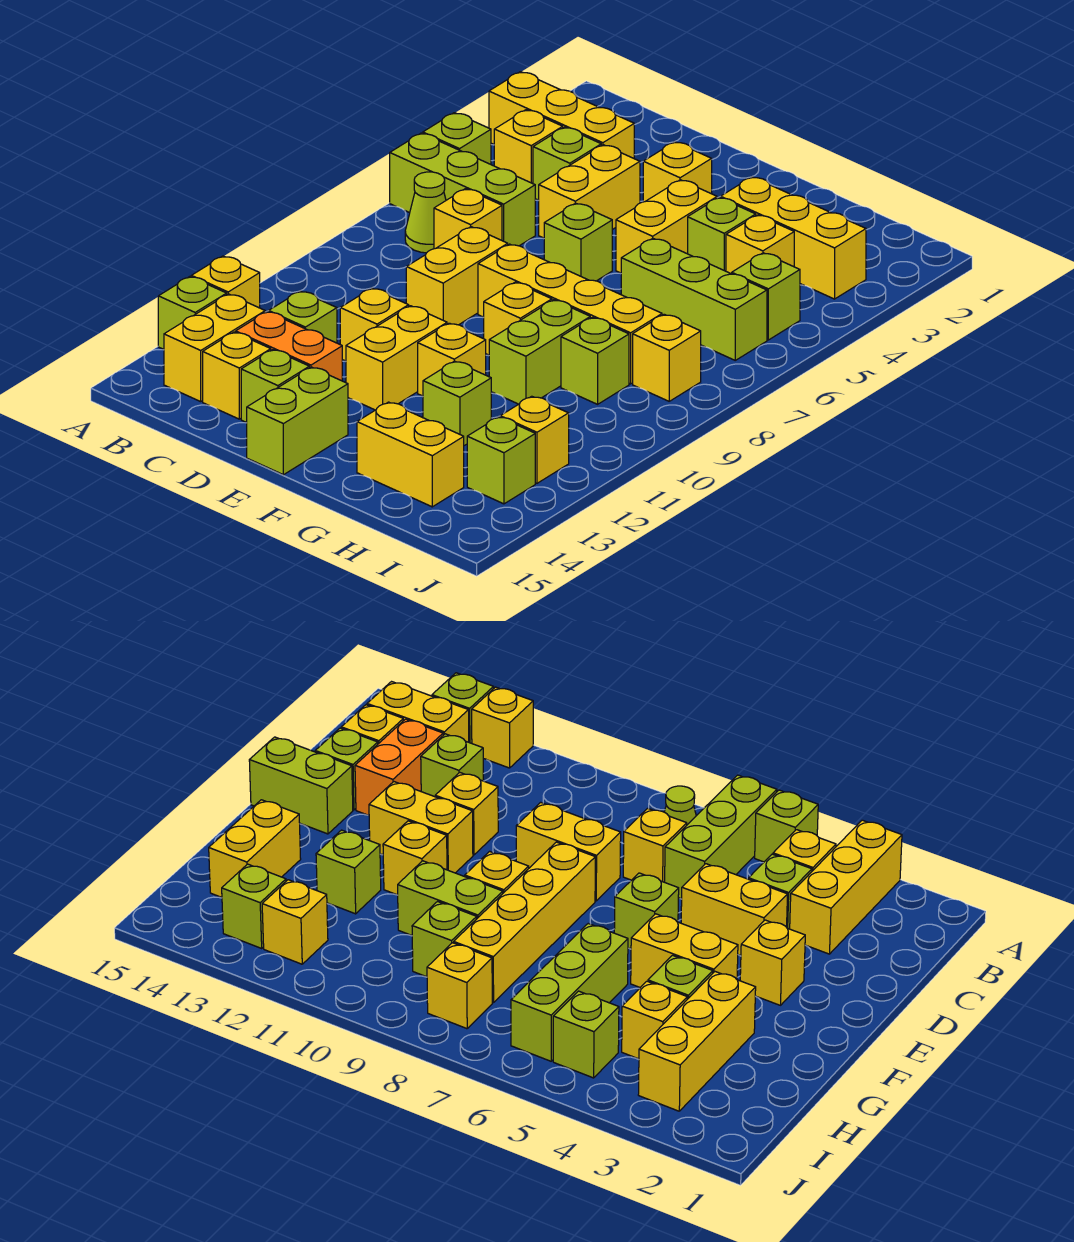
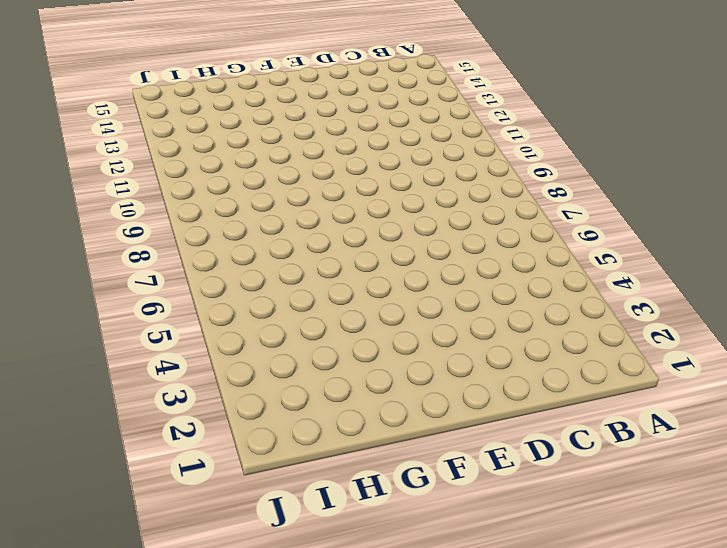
none -> yellow brick A3:C3 level 1
none -> lime brick A5 level 1
none -> lime brick A6:C6 level 1
none -> yellow brick A12 level 1

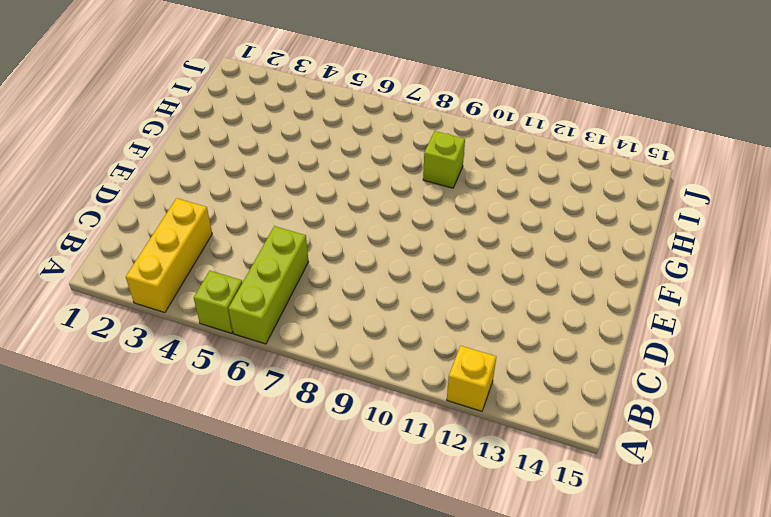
none -> lime brick A13 level 1
none -> yellow brick B4 level 1
none -> lime cone B7 level 1
none -> yellow brick B13:B14 level 1

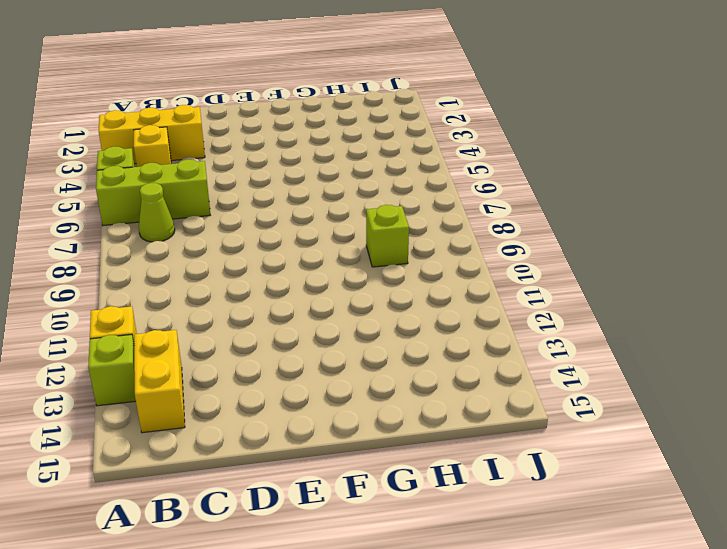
none -> lime brick C4 level 1
none -> yellow brick C7 level 1
none -> lime brick C12 level 1
none -> orange brick C13:D13 level 1

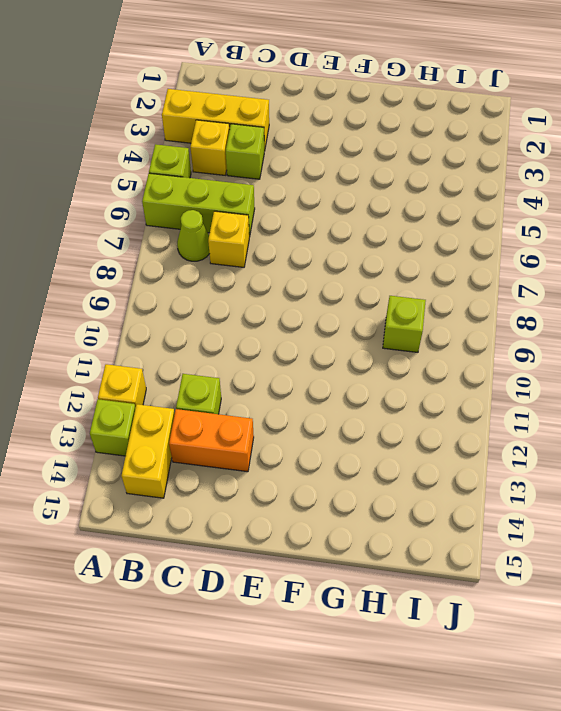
none -> yellow brick C14 level 1
none -> yellow brick D4:D5 level 1
none -> yellow brick D8:D9 level 1
none -> yellow brick D11 level 1

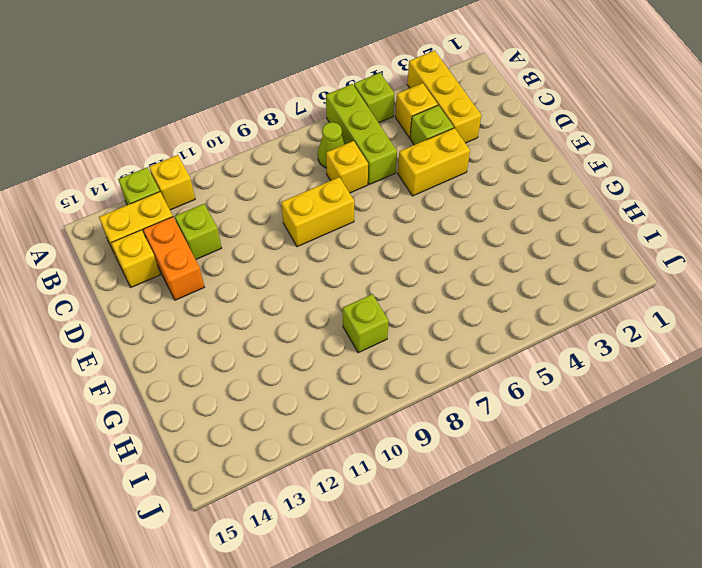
none -> yellow brick D11 level 1
none -> lime brick D14 level 1
none -> yellow brick E3 level 1
none -> lime brick E6 level 1

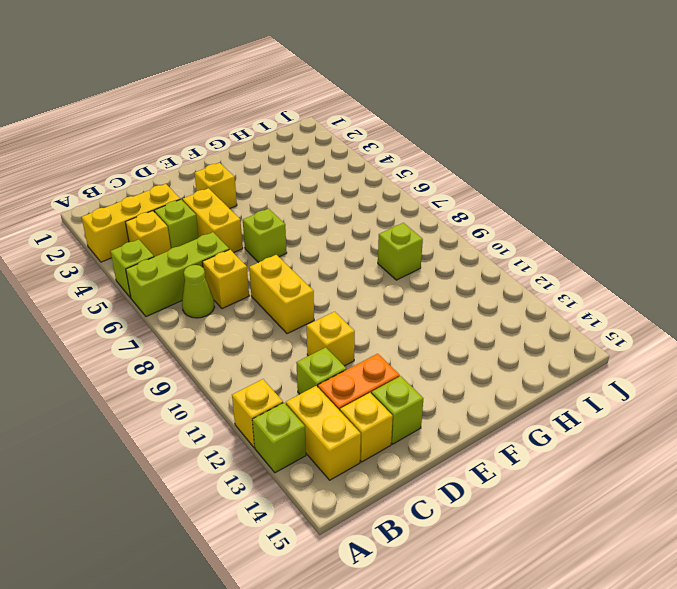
none -> yellow brick E8:H8 level 1
none -> yellow brick E11:E12 level 1
none -> lime brick E14:E15 level 1
none -> yellow brick F4:F5 level 1

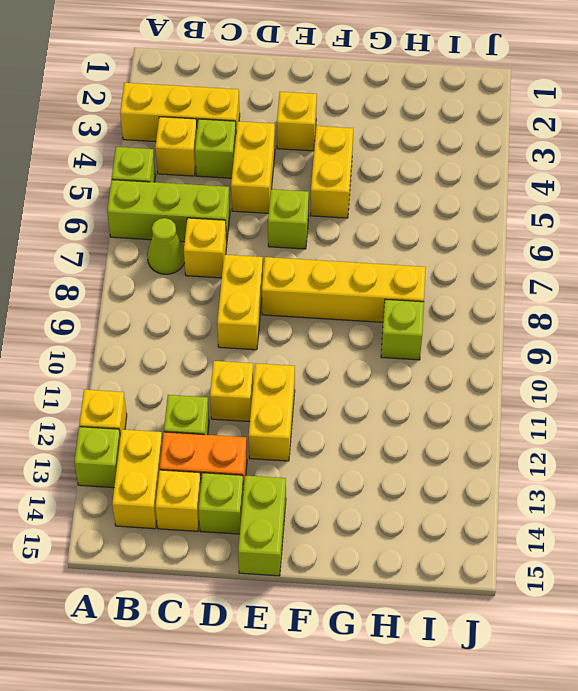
none -> yellow brick F9 level 1
none -> yellow brick F11 level 1
none -> yellow brick G3:I3 level 1
none -> lime brick G4 level 1

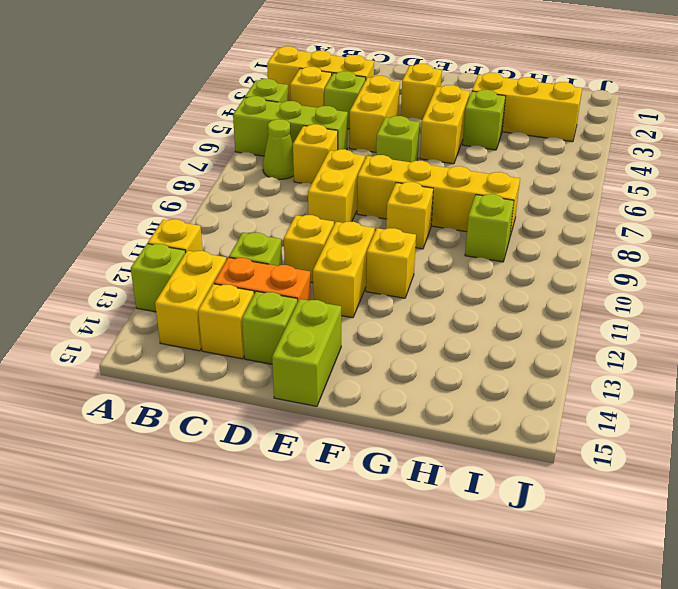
none -> lime brick G6:I6 level 1
none -> lime brick G9:G10 level 1
none -> lime brick G12 level 1
none -> yellow brick G14:H14 level 1

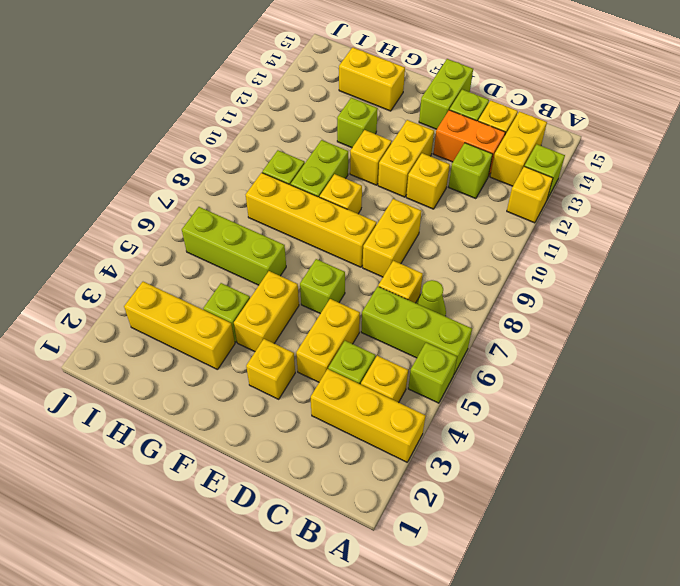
none -> yellow brick H4 level 1
none -> lime brick I5 level 1
none -> yellow brick I8 level 1
none -> yellow brick I12 level 1

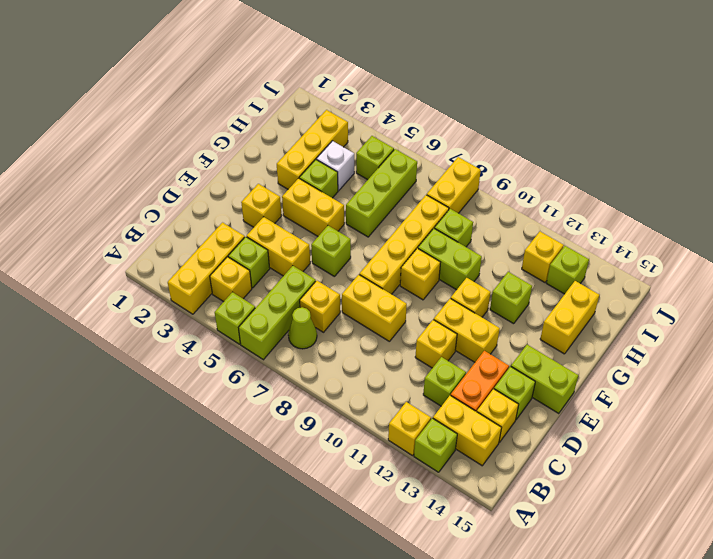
white brick H4 level 1 -> yellow brick H4 level 1
yellow brick I8:J8 level 1 -> yellow brick I8 level 1

